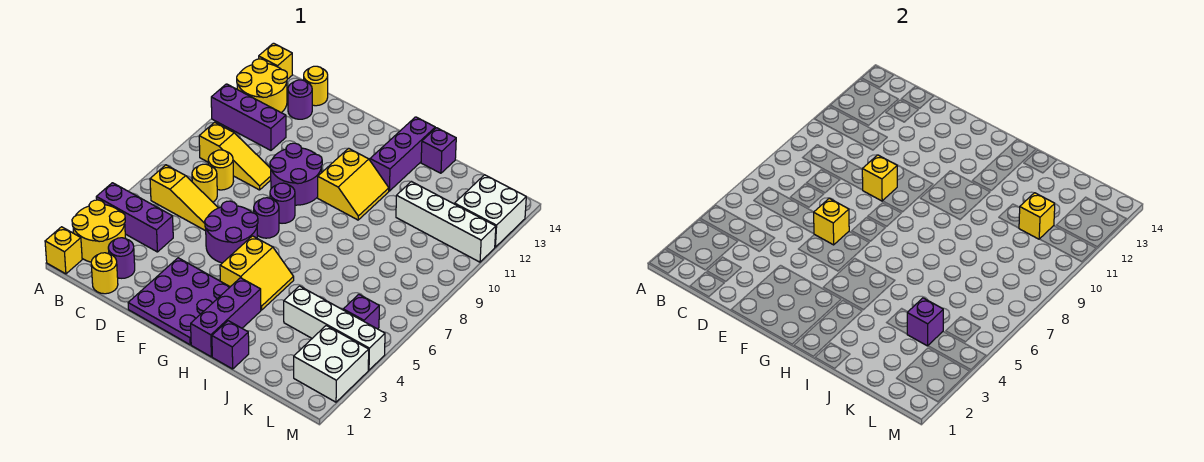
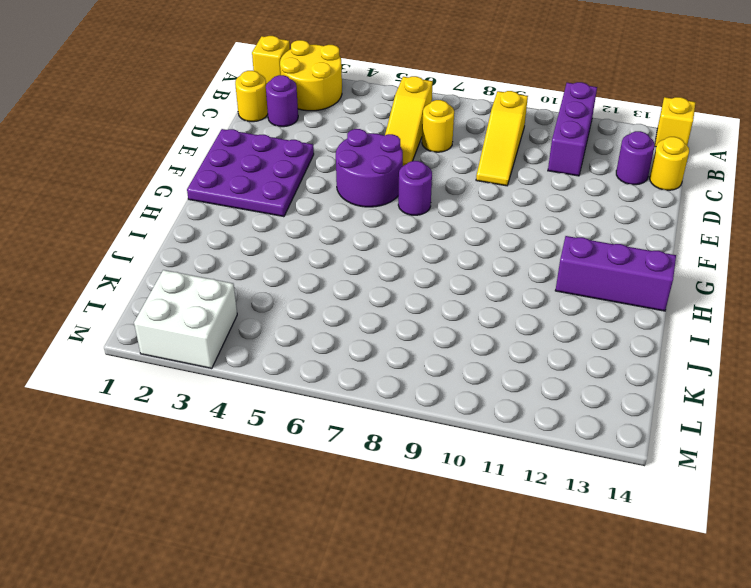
none -> purple brick A4:C4 level 1
none -> yellow round brick A12:B13 level 1
none -> yellow round brick C8 level 1
none -> purple round brick E9:F10 level 1

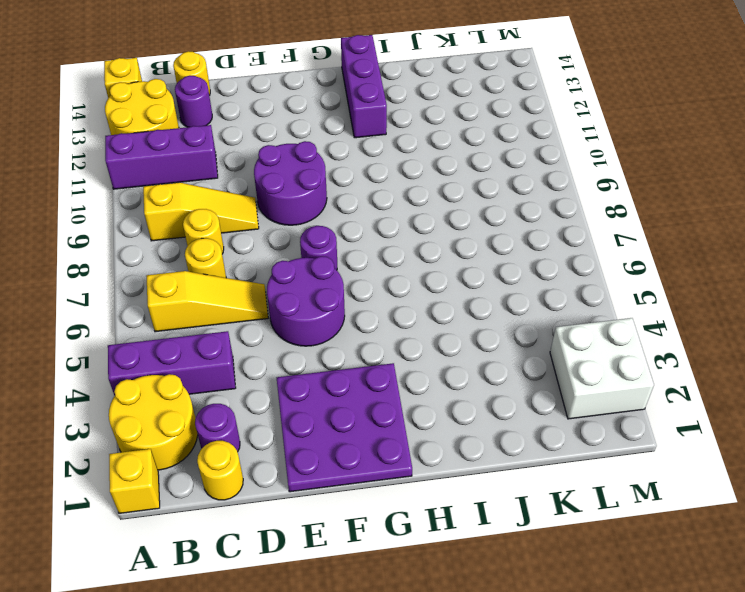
none -> purple round brick F8 level 1
none -> yellow slope G4:H5 level 1 top G
none -> yellow slope G10:H11 level 1 top G
none -> purple brick H1:H3 level 1

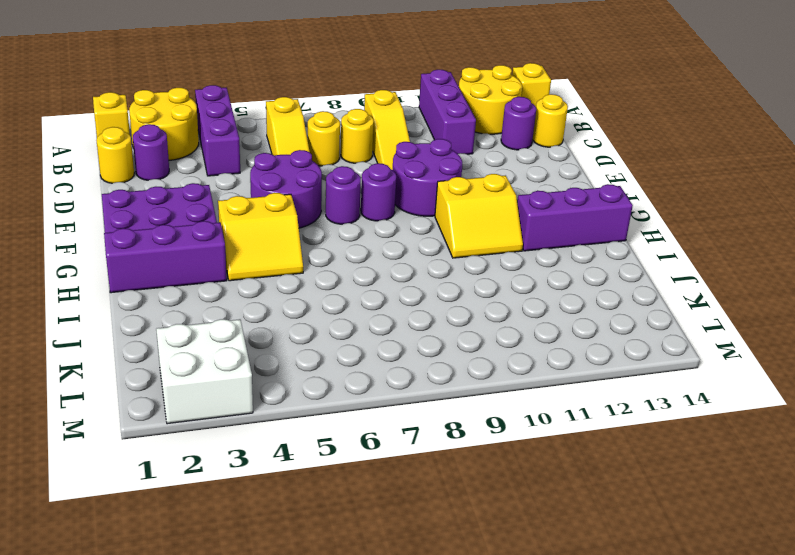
none -> purple brick I1 level 1
none -> purple brick I14 level 1
none -> white brick J4:M4 level 1
none -> white brick J11:M11 level 1

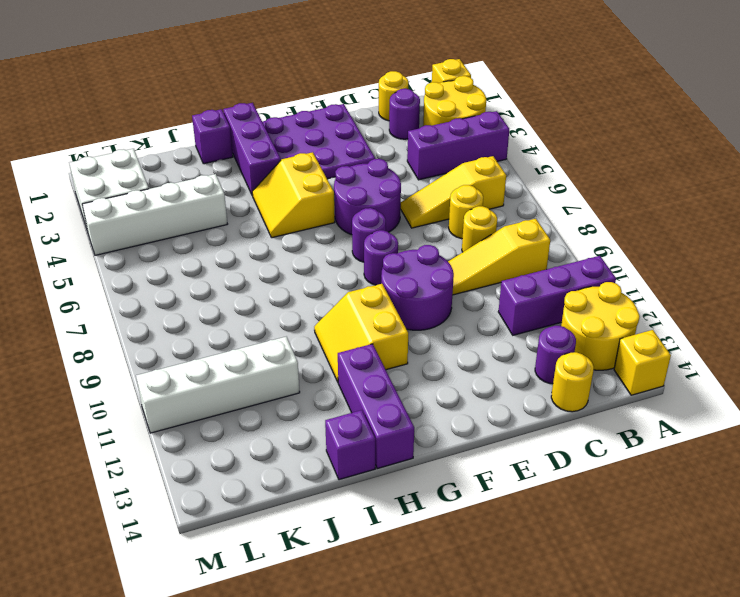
none -> purple brick L5 level 1
none -> white brick L12:M13 level 1
none -> yellow brick E6 level 2
none -> yellow brick E9 level 2

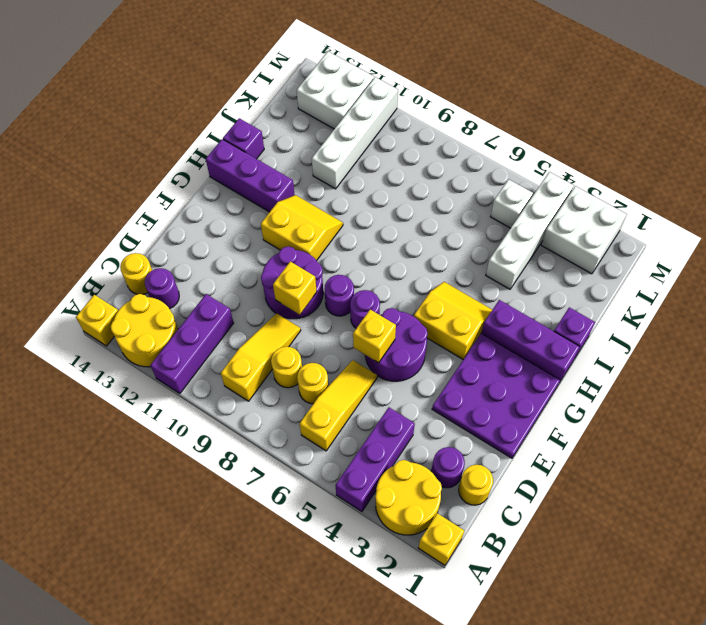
white brick L5 level 1 -> purple brick L5 level 1
none -> purple brick K4 level 2
none -> yellow brick K11 level 2

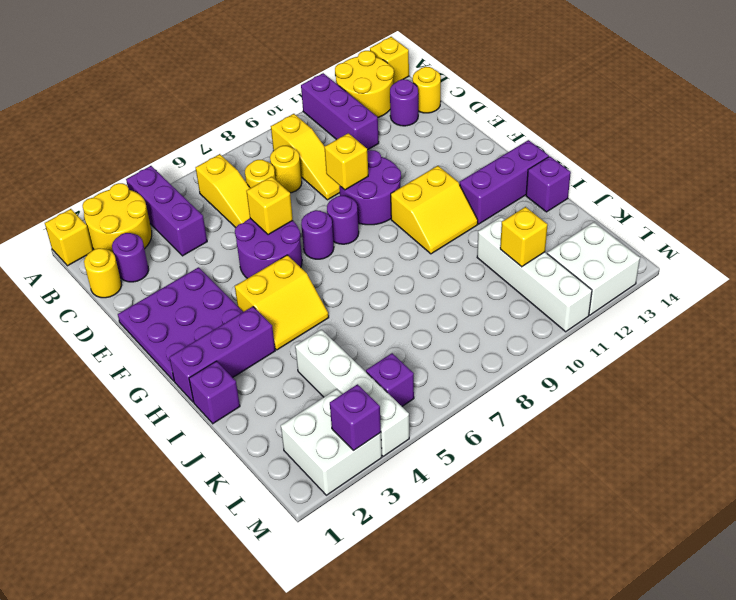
purple brick M3 level 2 -> purple brick K4 level 2

